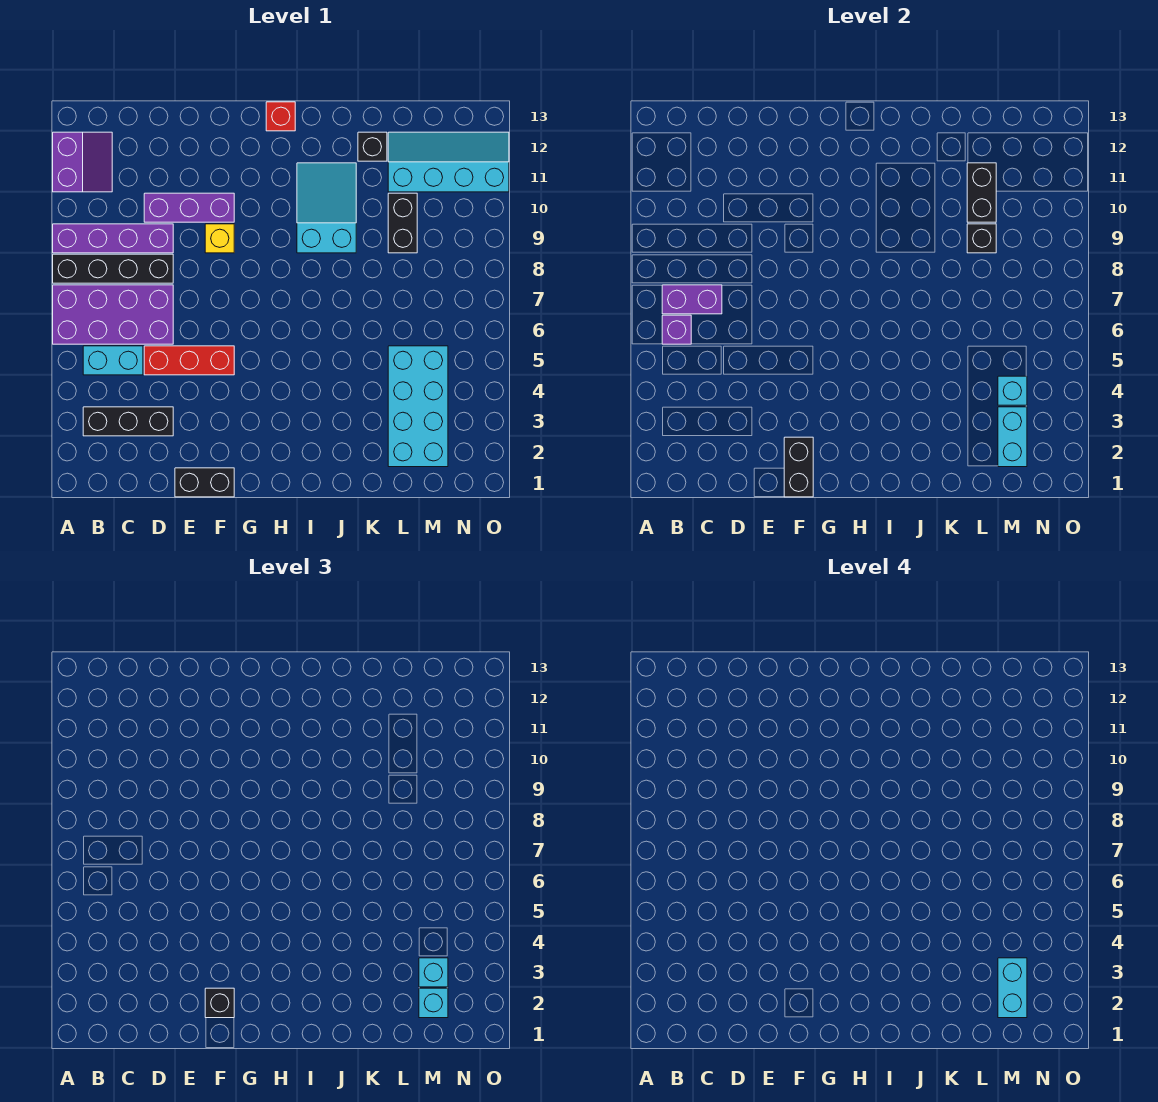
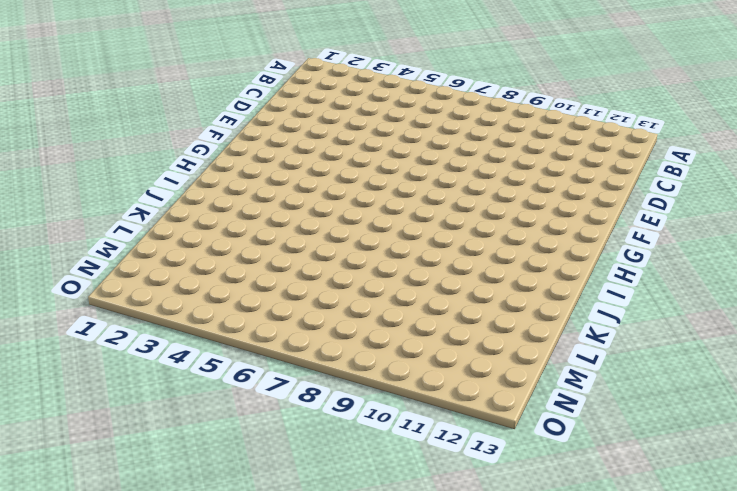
none -> purple brick A6:D7 level 1
none -> black brick A8:D8 level 1
none -> purple brick A9:D9 level 1

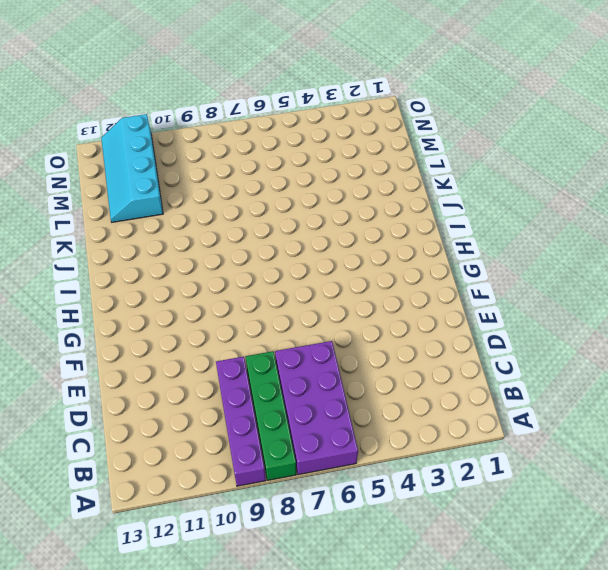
green brick A8:D8 level 1 -> black brick A8:D8 level 1
none -> purple slope A11:B12 level 1 top A
none -> black brick B3:D3 level 1
none -> cyan brick B5:C5 level 1

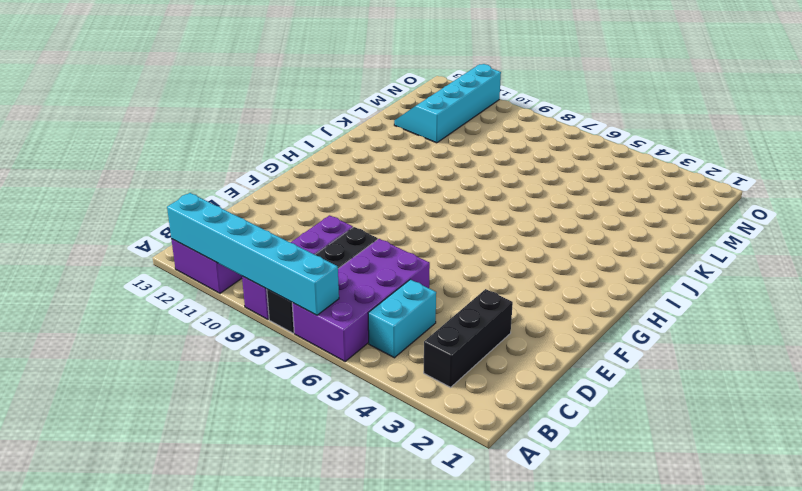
cyan brick A7:A12 level 2 -> none
none -> red brick D5:F5 level 1
none -> purple brick D10:F10 level 1
none -> black brick E1:F1 level 1

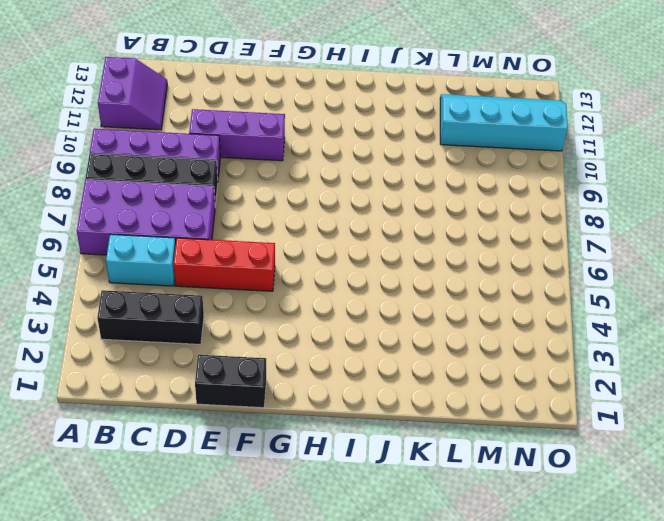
none -> yellow brick F9 level 1
none -> red brick H13 level 1
none -> cyan slope I9:J11 level 1 top 9

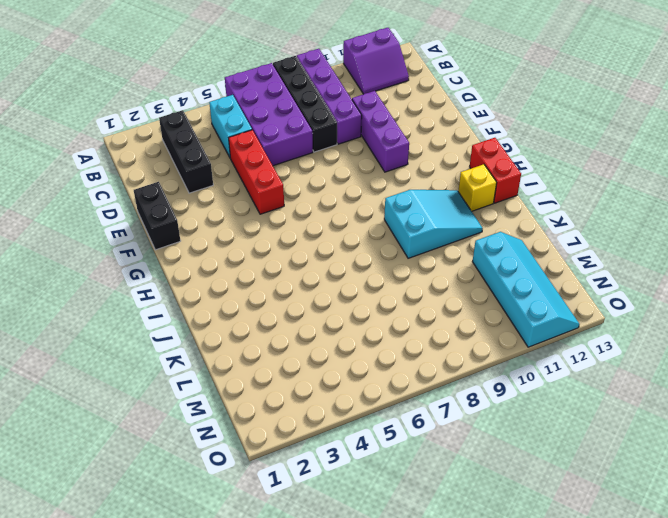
red brick H13:I13 level 1 -> red brick H13 level 1
yellow brick I12 level 1 -> yellow brick F9 level 1
none -> black brick K12 level 1
none -> cyan brick L2:M5 level 1
none -> black brick L9:L10 level 1

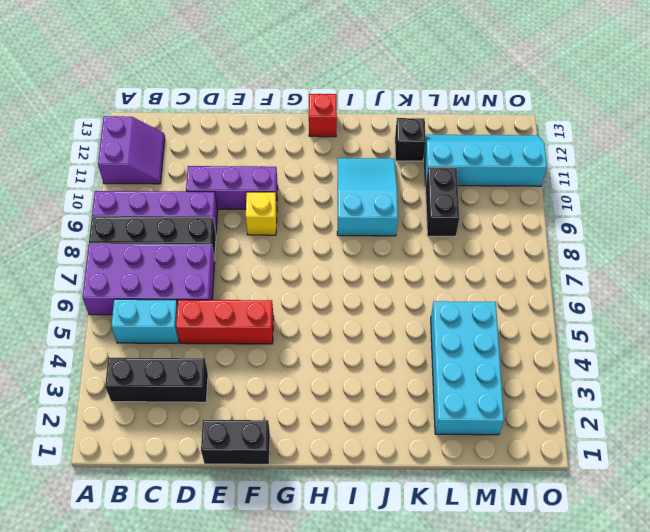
none -> purple brick B6 level 2
none -> purple brick B7:C7 level 2
none -> black brick F1:F2 level 2

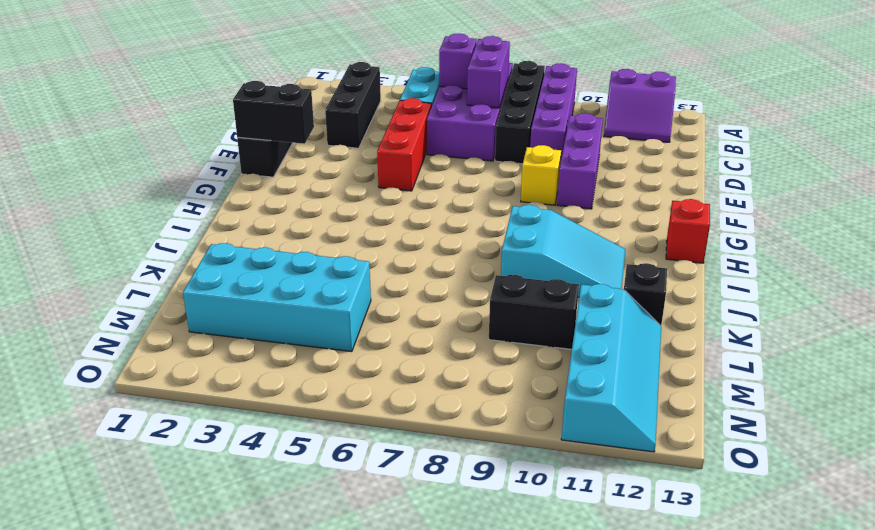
none -> black brick L9 level 2
none -> black brick L10:L11 level 2
none -> cyan brick M2:M3 level 2

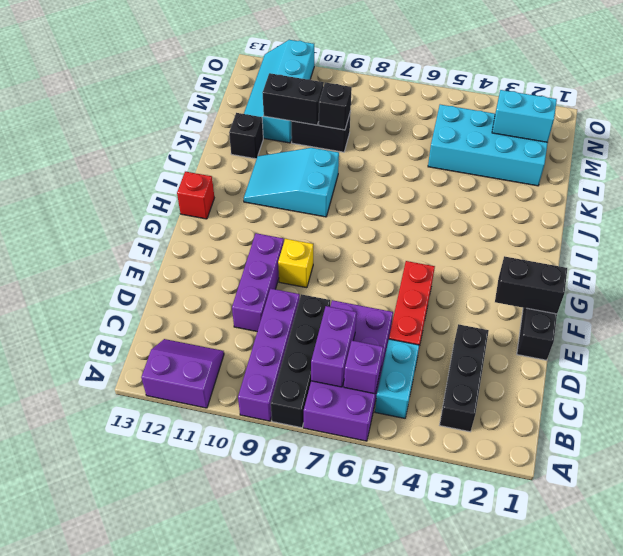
none -> cyan brick M4 level 2
none -> black brick F2 level 3
none -> cyan brick M2 level 3

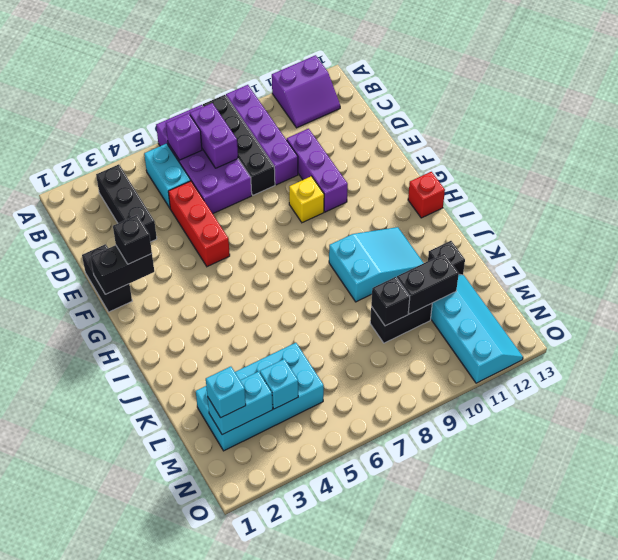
none -> cyan brick M3 level 3
none -> cyan brick M2:M3 level 4

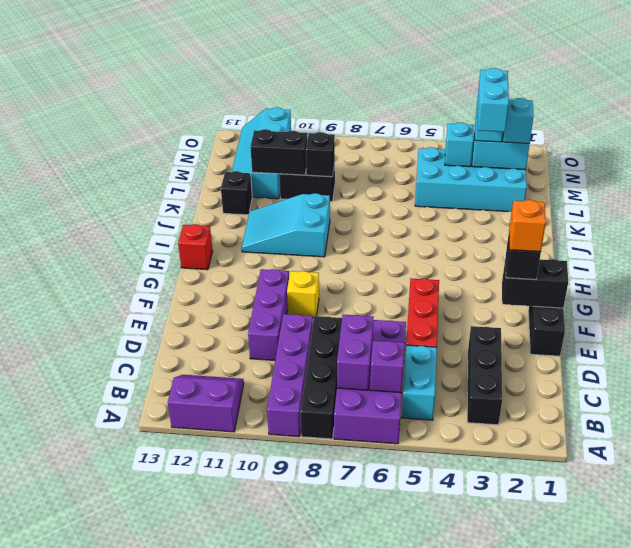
orange brick F2 level 4 -> none
cyan brick L3:M3 level 4 -> cyan brick M2:M3 level 4

